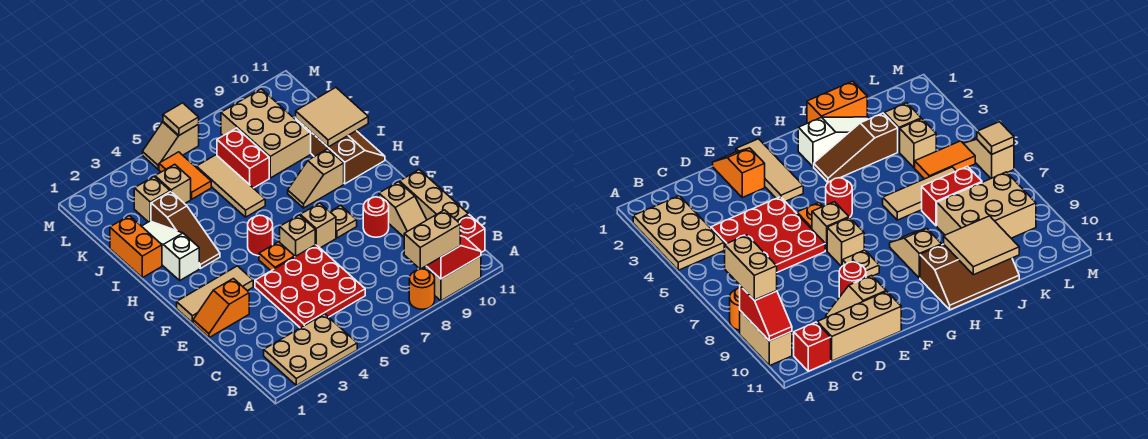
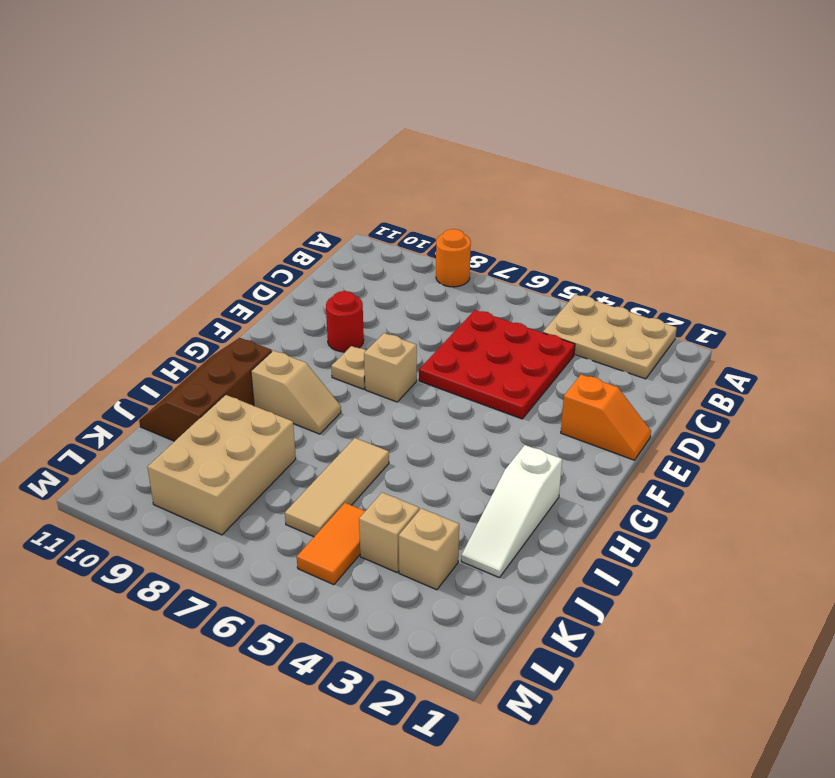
none -> tan brick A9:A10 level 1
none -> red brick B11 level 1
none -> tan brick C11:E11 level 1
none -> tan slope D10:E10 level 1 top E

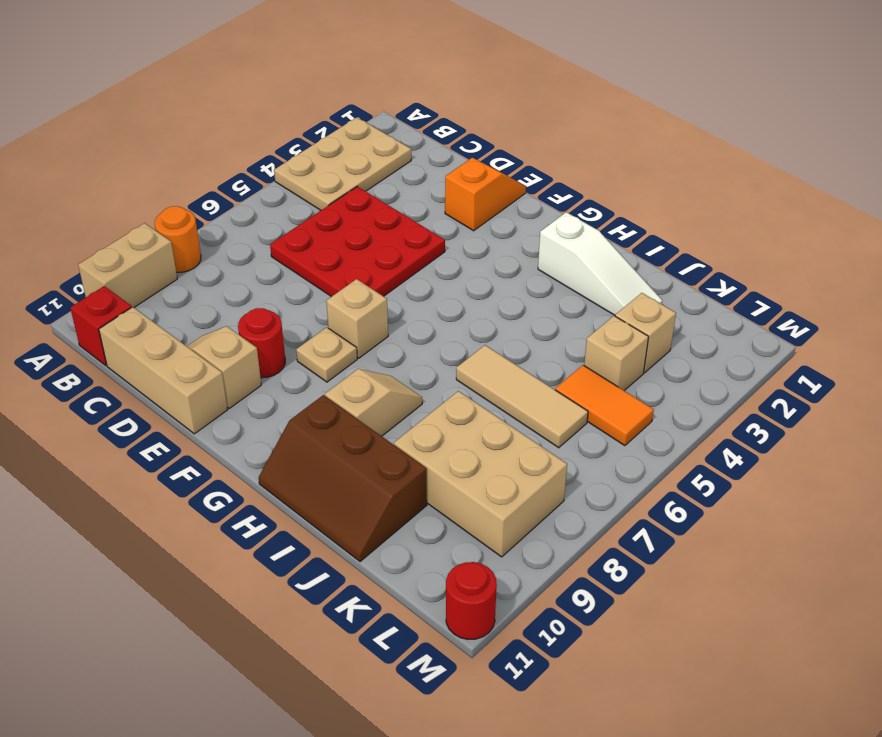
red round brick M11 level 1 -> red round brick G5 level 1
none -> tan tile F1:F3 level 1
none -> orange plate F5 level 1
none -> tan brick F6 level 1
none -> brown slope H3:J3 level 1 top J

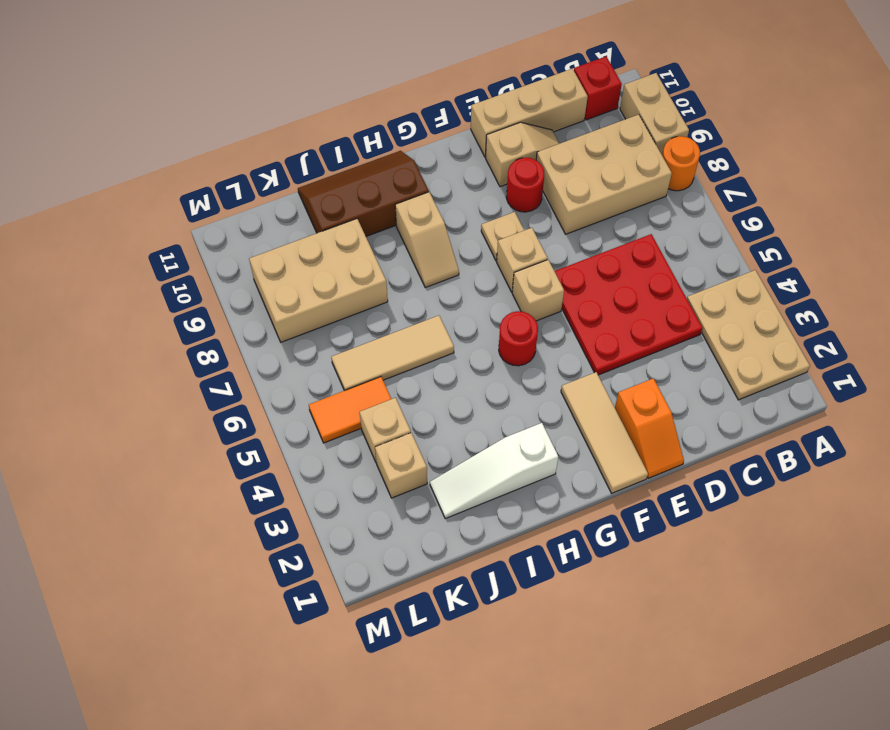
tan brick B8:D9 level 1 -> none
none -> orange plate F5 level 1
none -> brown slope H3:J3 level 1 top J
none -> orange brick I1:J1 level 1
none -> red brick J7:K7 level 1

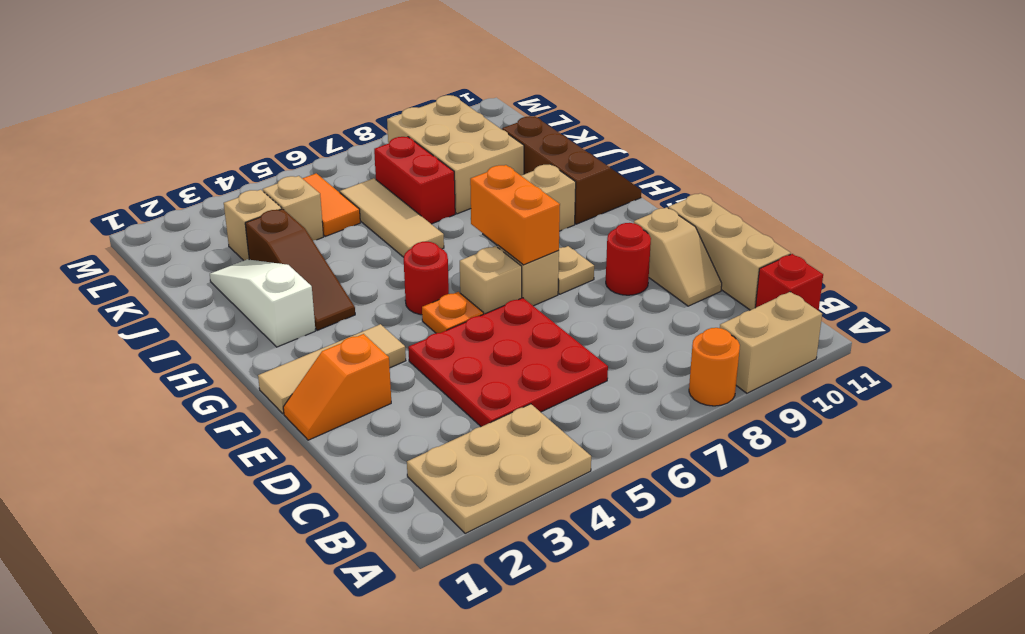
orange brick F7:G7 level 2 -> orange brick I1:J1 level 1
none -> tan slope M5:M6 level 1 top 6
none -> red slope A9:A10 level 2 top 9
none -> tan tile I10:J11 level 2
none -> tan tile M6 level 2

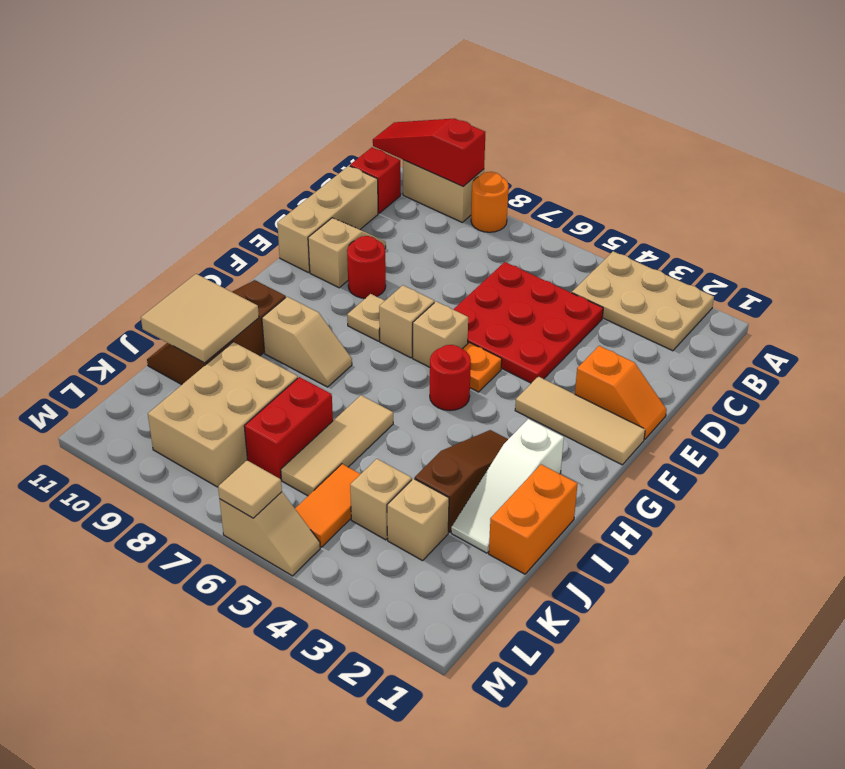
red slope A9:A11 level 2 top 9 -> red slope A9:A10 level 2 top 9
none -> tan brick A8:A9 level 3

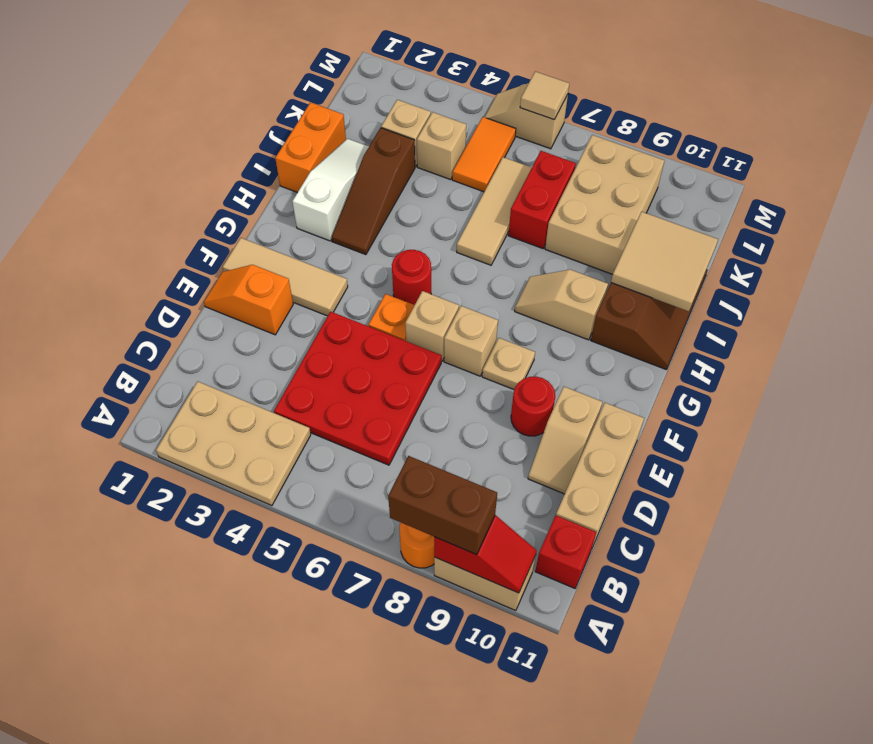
brown brick A8:A9 level 3 -> tan brick A8:A9 level 3

